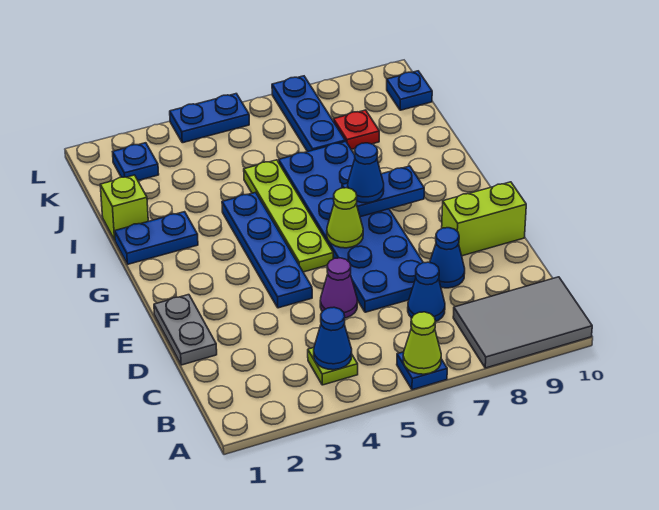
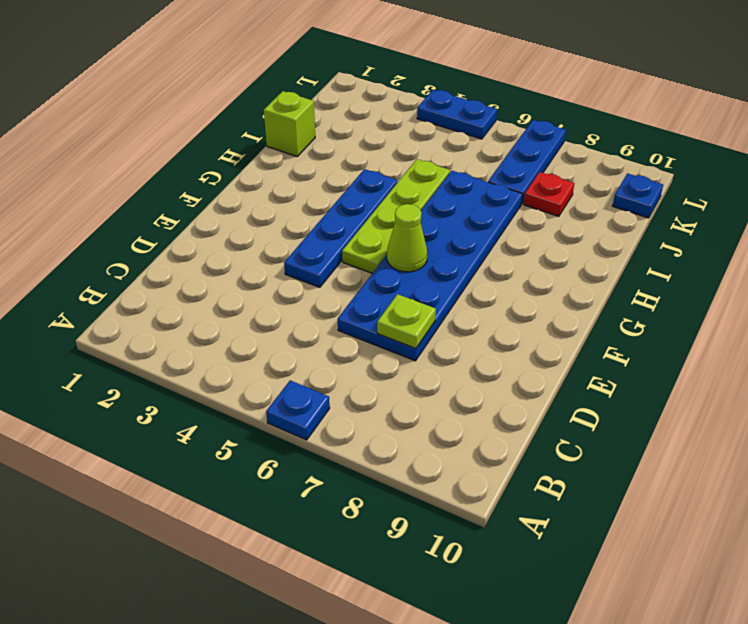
lime plate D7 level 2 -> lime plate B4 level 1
none -> grey tile A8:B10 level 1
none -> blue cone C7 level 1
none -> grey plate D1:E1 level 1

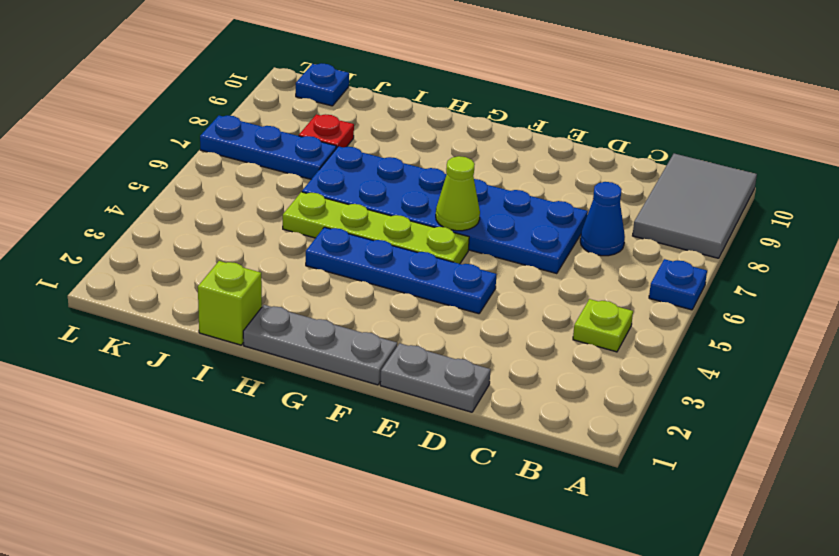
grey plate F1:H1 level 1 -> blue plate H1:H2 level 1
none -> purple cone D5 level 1
none -> blue cone D8 level 1
none -> lime brick E9:E10 level 1

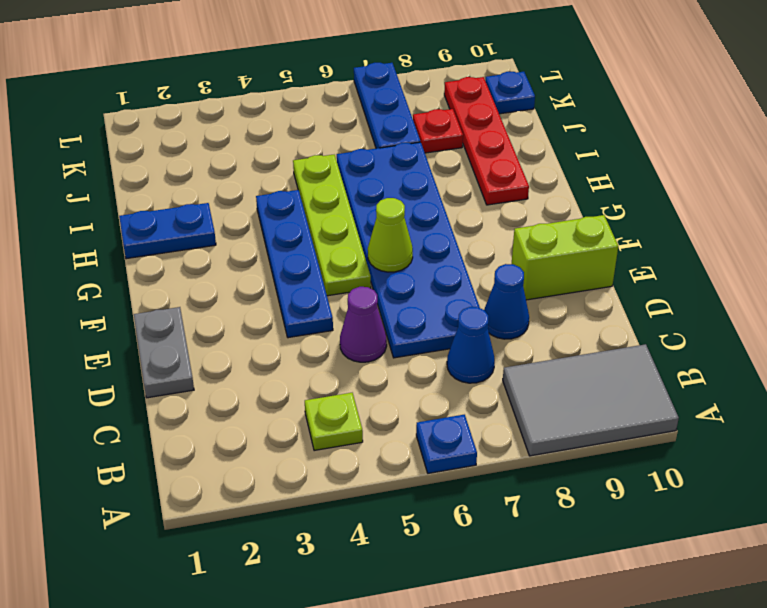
red plate H9:K9 level 1 -> none
none -> lime brick I1 level 1
none -> blue plate K2 level 1
none -> blue plate L4:L5 level 1

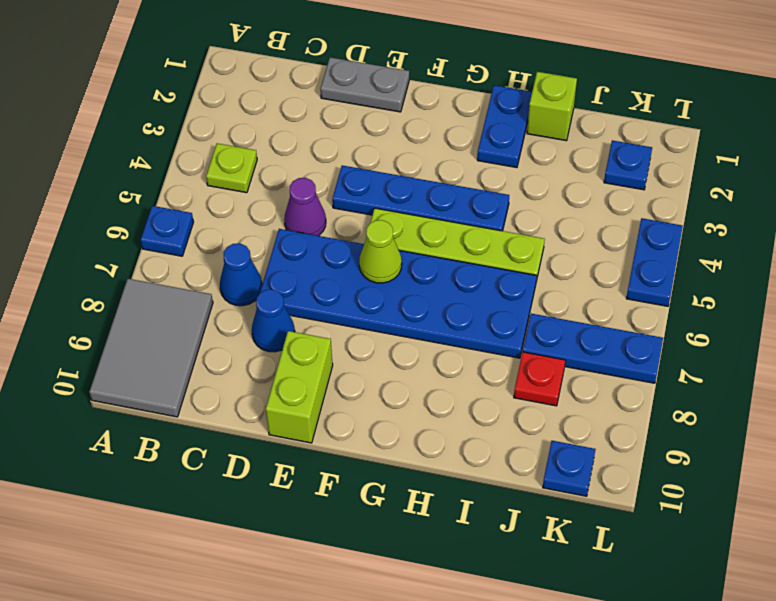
none -> lime cone A6 level 2
none -> blue cone B4 level 2
none -> blue plate G7:G8 level 2

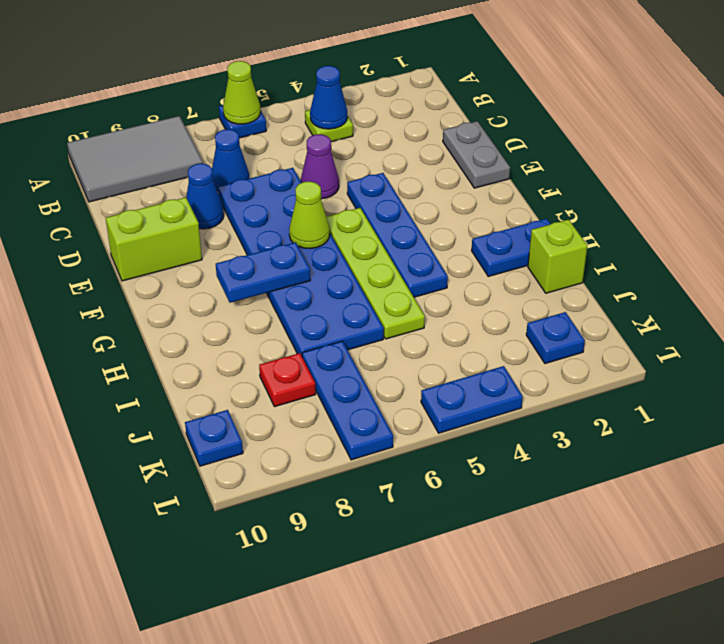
none -> blue cone G7 level 3

